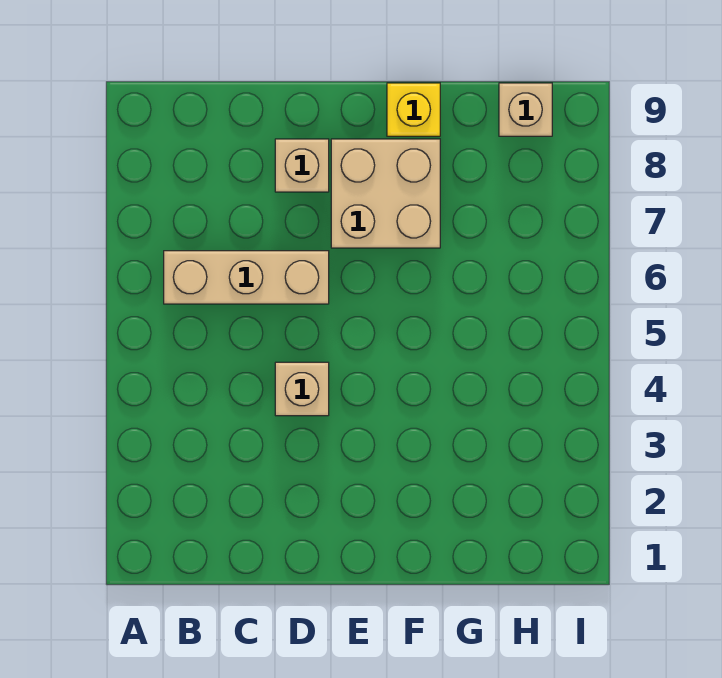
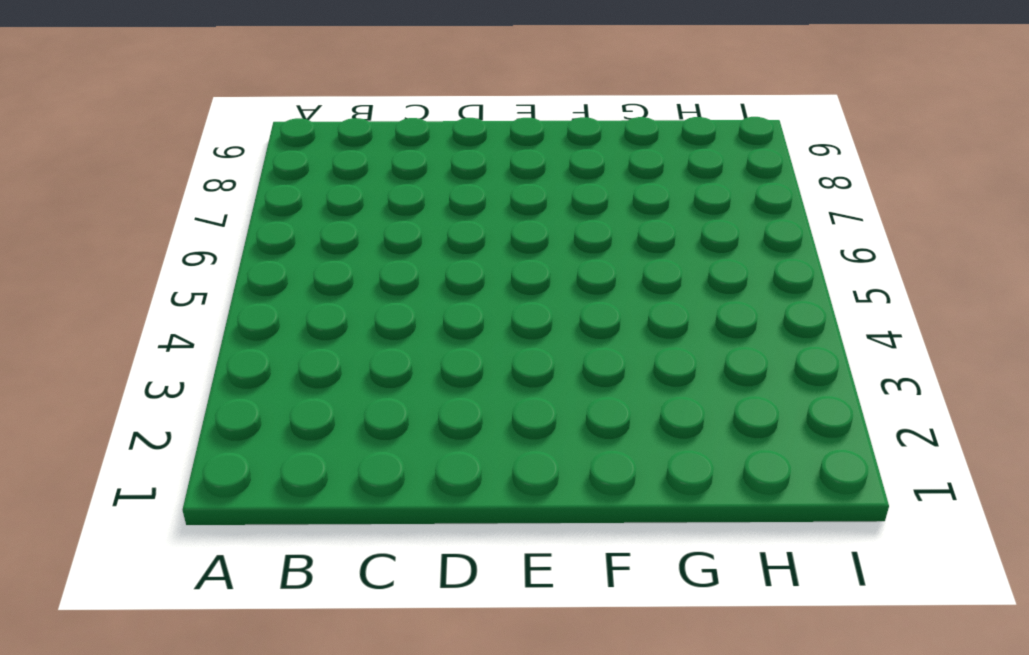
none -> tan brick B6:D6 level 1
none -> tan brick D4 level 1

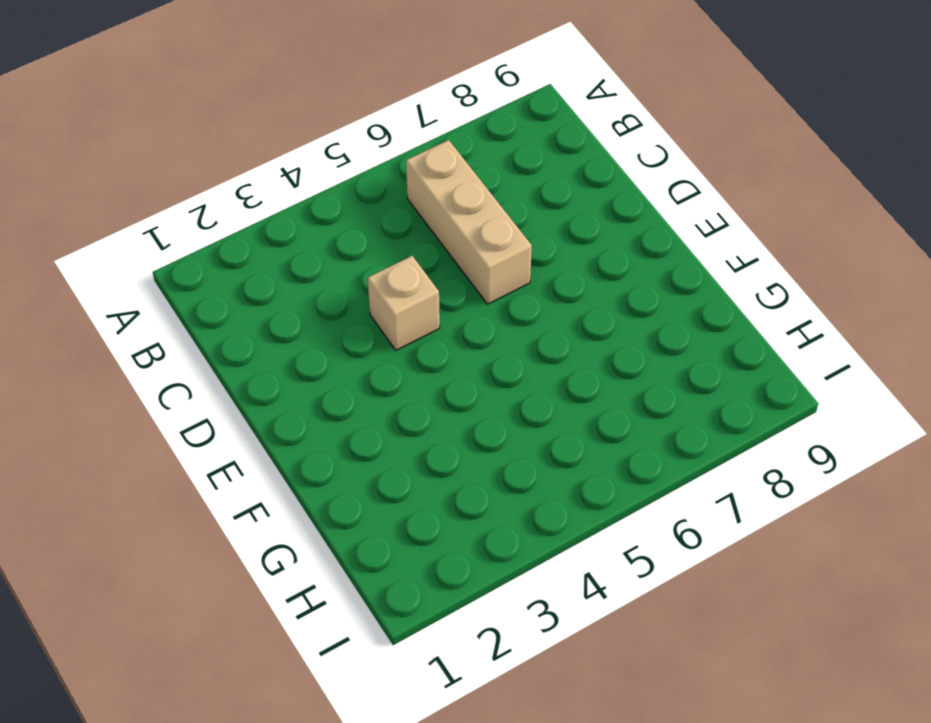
none -> tan brick D8 level 1
none -> tan brick E7:F8 level 1

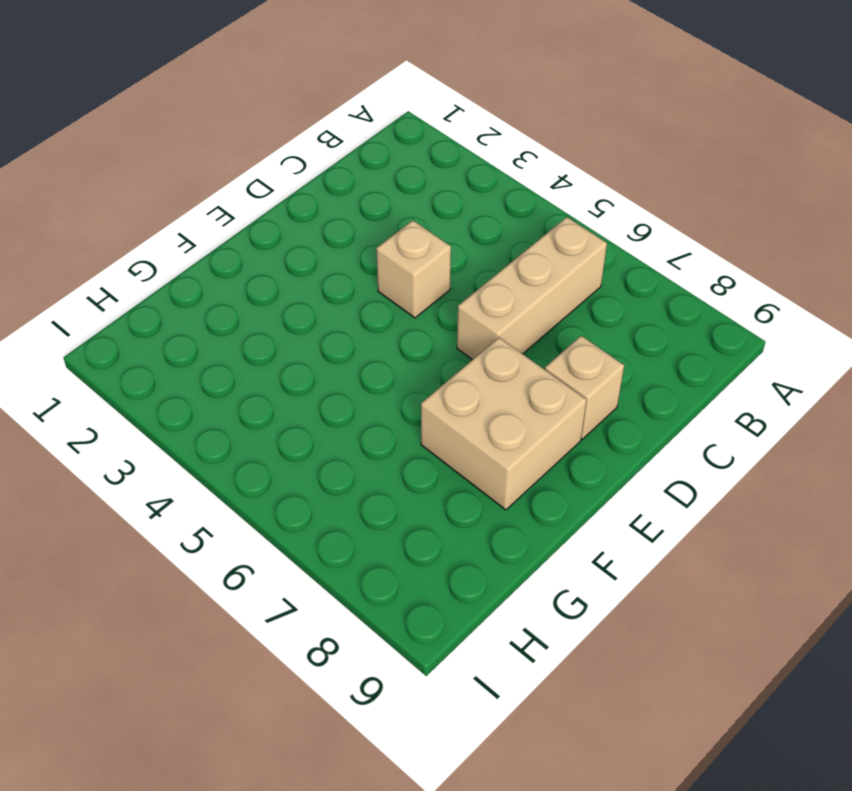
none -> yellow brick F9 level 1
none -> tan brick H9 level 1

